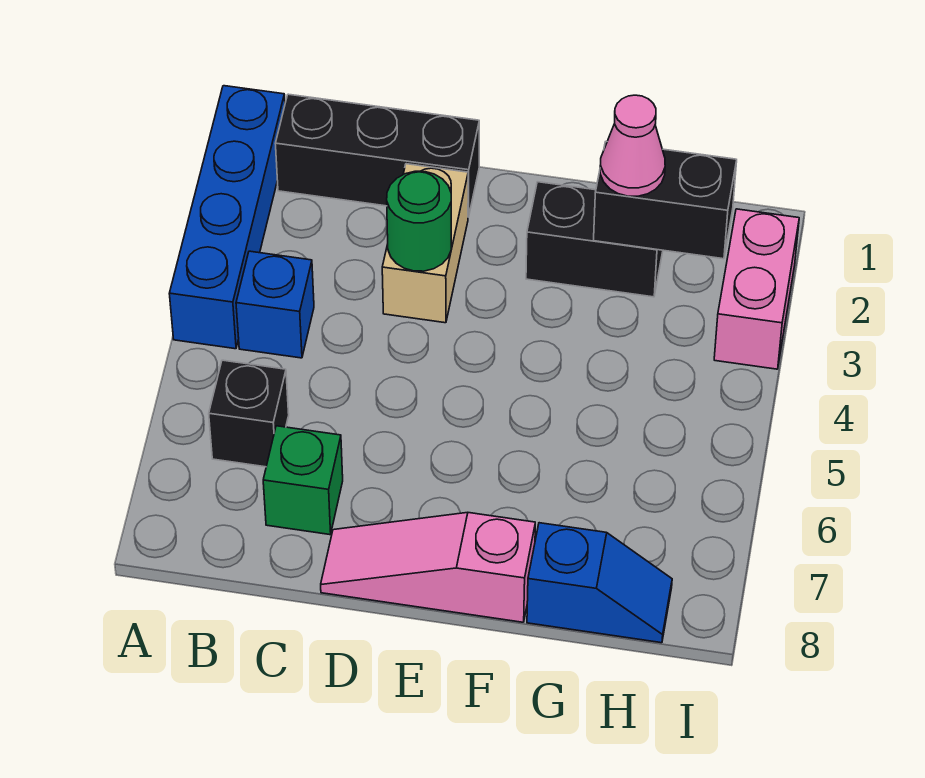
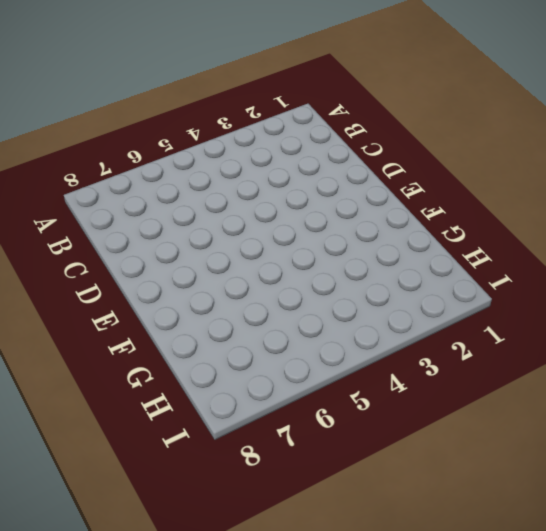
none -> blue brick A1:A4 level 1
none -> black brick B1:D1 level 1
none -> blue brick B4 level 1

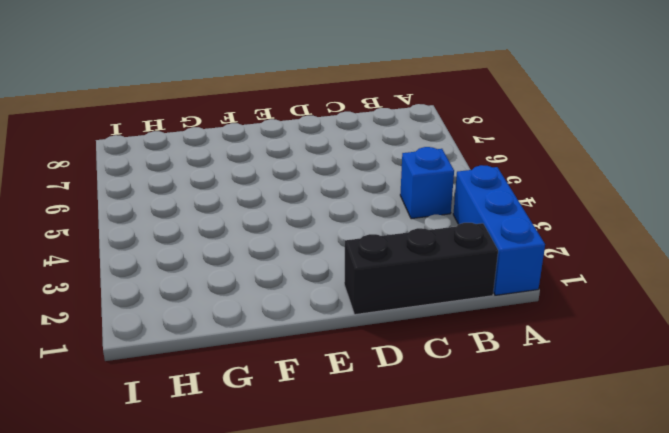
blue brick A1:A3 level 1 -> blue brick A1:A4 level 1
none -> black brick B6 level 1
none -> green brick C7 level 1
none -> tan brick D2:D3 level 1

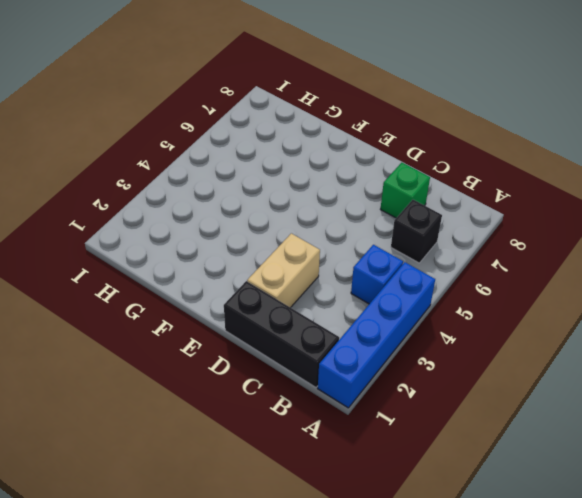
none -> pink slope D8:F8 level 1 top F
none -> black brick F2:G2 level 1
none -> blue slope G8:H8 level 1 top G

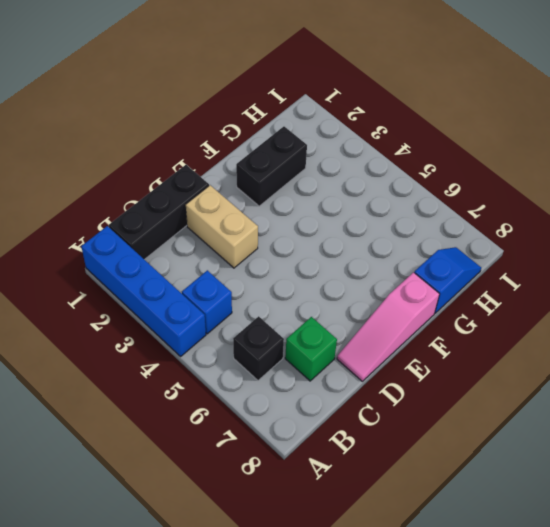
none -> pink brick I2:I3 level 1
none -> green round brick D3 level 2
none -> black brick G2:H2 level 2

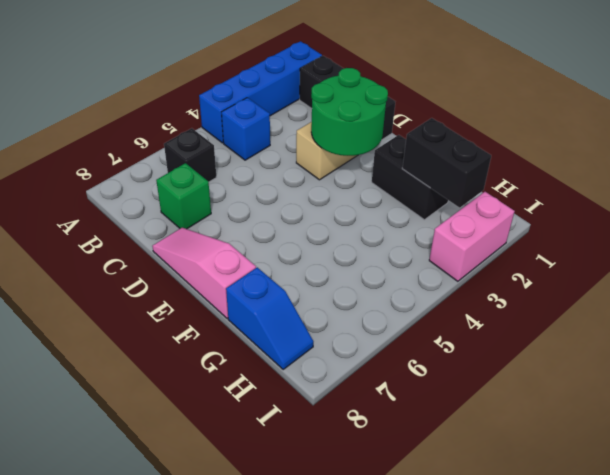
green round brick D2:E3 level 2 -> green round brick D3 level 2
none -> pink cone G2 level 3

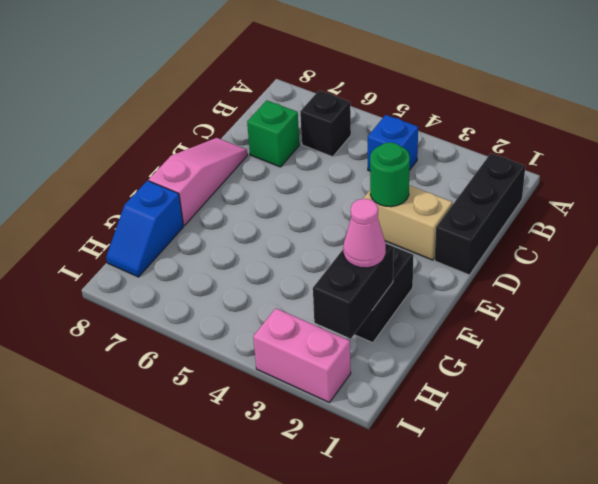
none -> blue brick A1:A4 level 1

